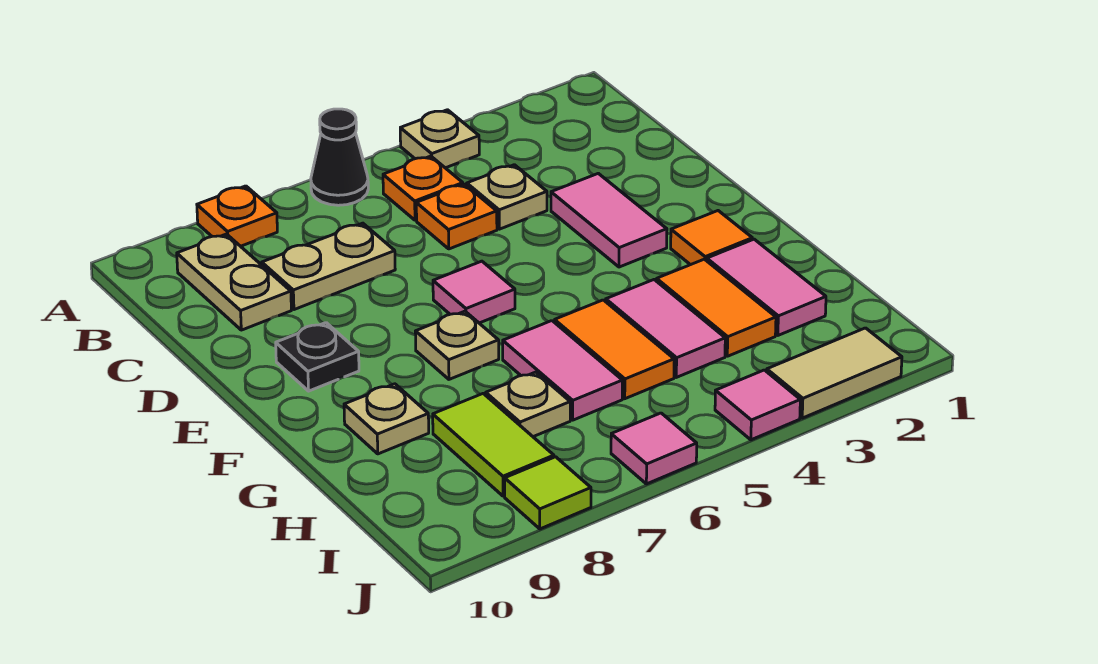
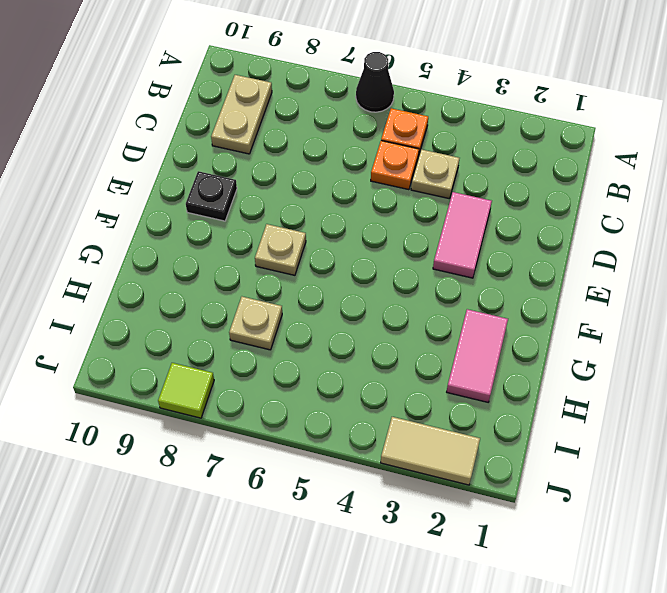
none -> tan plate A4 level 1
none -> orange plate A8 level 1
none -> tan plate C7:C8 level 1

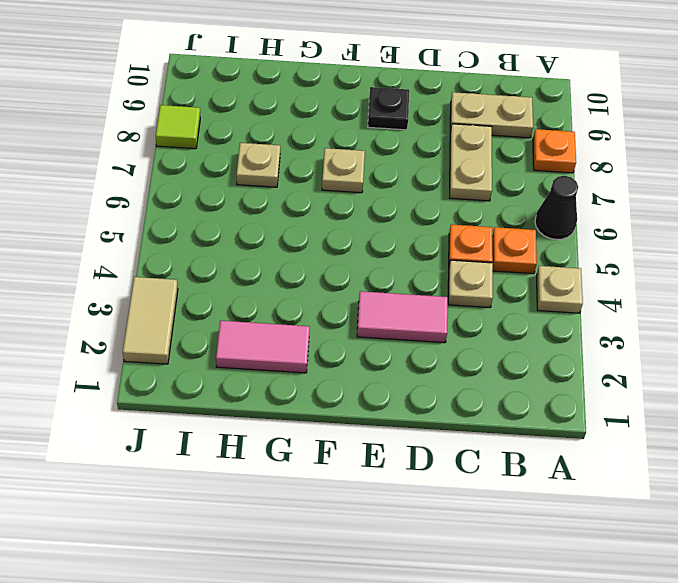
none -> pink tile E6 level 1
none -> orange tile F2 level 1
none -> orange tile G3:H3 level 1

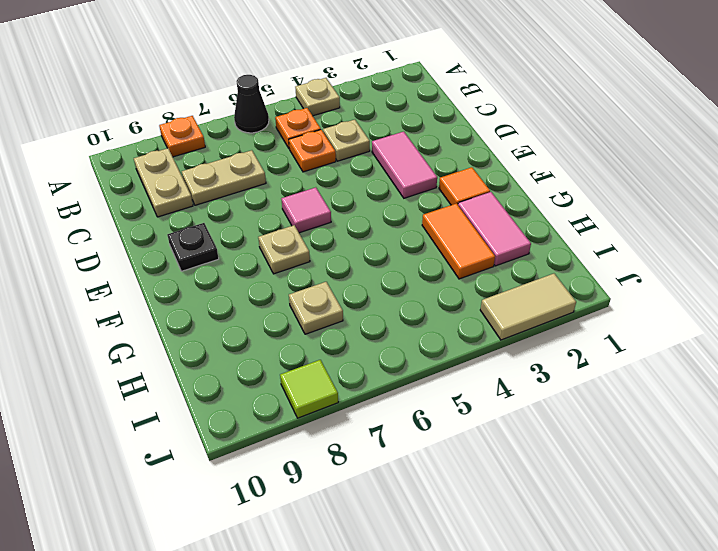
none -> pink tile G4:H4 level 1
none -> orange tile G5:H5 level 1
none -> pink tile G6:H6 level 1

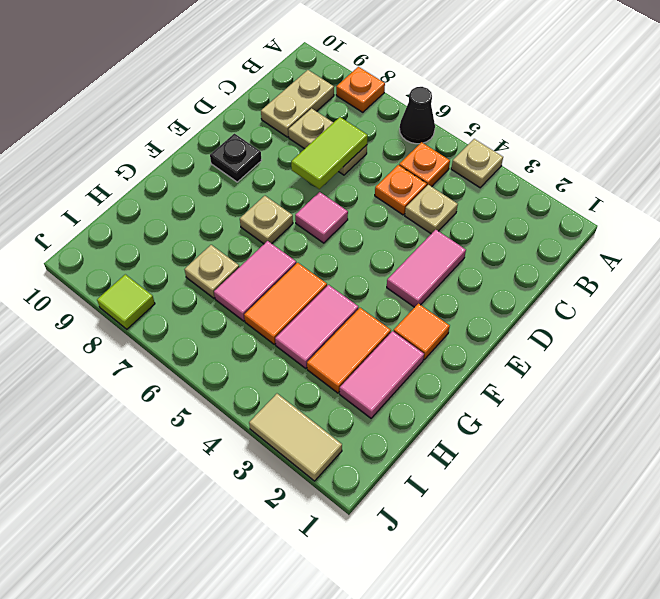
lime tile C7:D7 level 2 -> lime tile H8:I8 level 1
none -> tan plate G9 level 1
none -> pink tile J4 level 1
none -> pink tile J6 level 1

